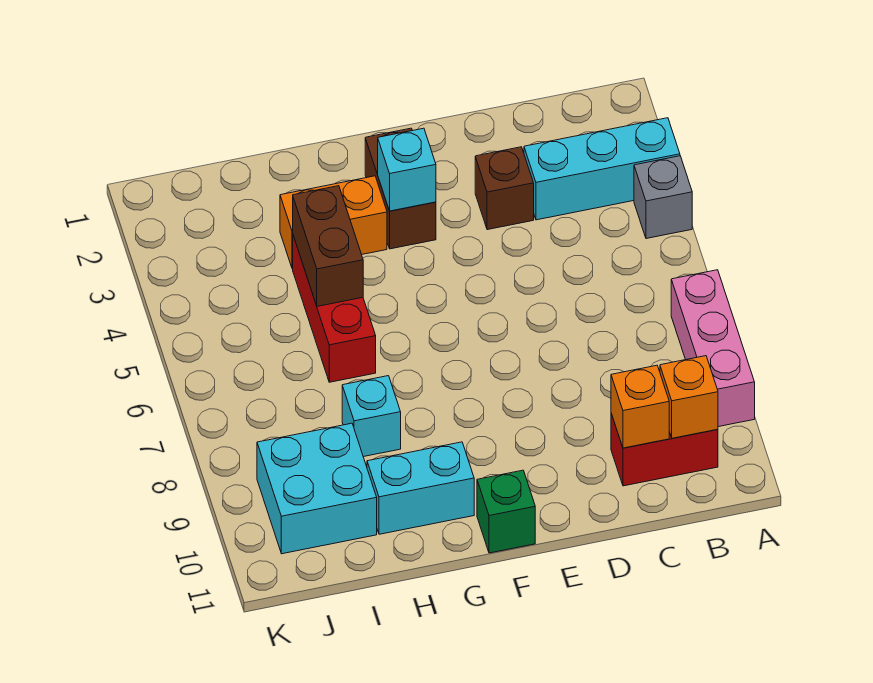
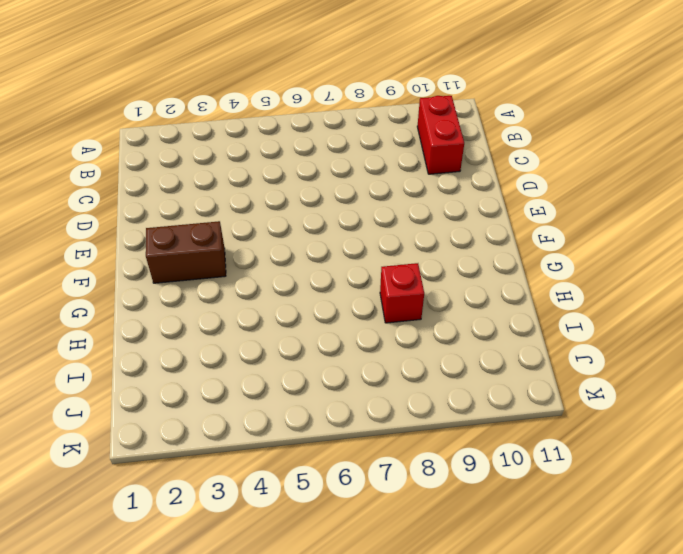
red brick H8 level 1 -> cyan brick H8 level 1
none -> cyan brick A3:C3 level 1
none -> grey brick A4 level 1
none -> pink brick A7:A9 level 1

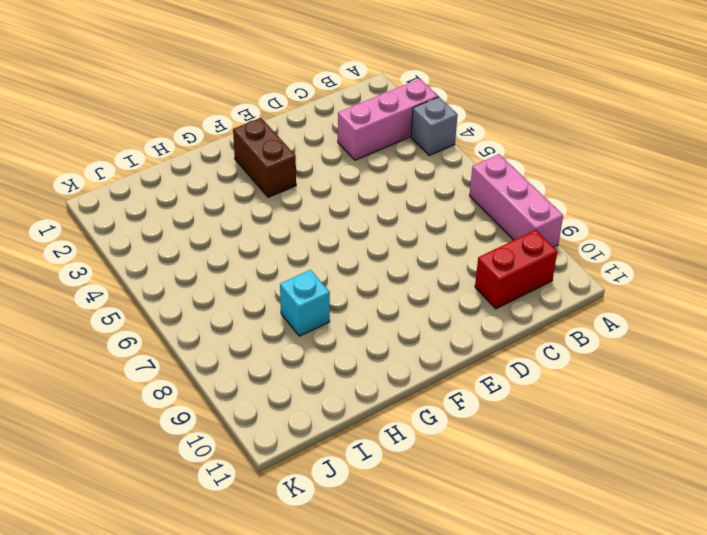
pink brick A3:C3 level 1 -> cyan brick A3:C3 level 1
none -> brown brick D3 level 1
none -> green brick F11 level 1
none -> orange brick G3:H3 level 1

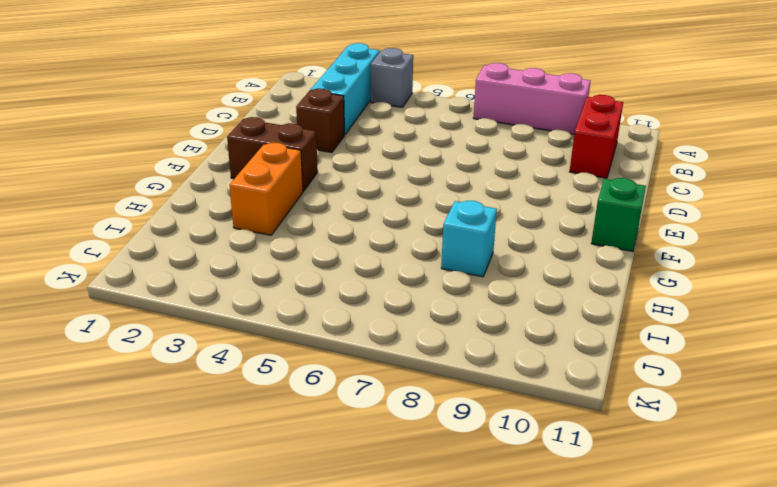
none -> cyan brick G10:H10 level 1
none -> red brick H4:H6 level 1
none -> cyan brick I9:J10 level 1

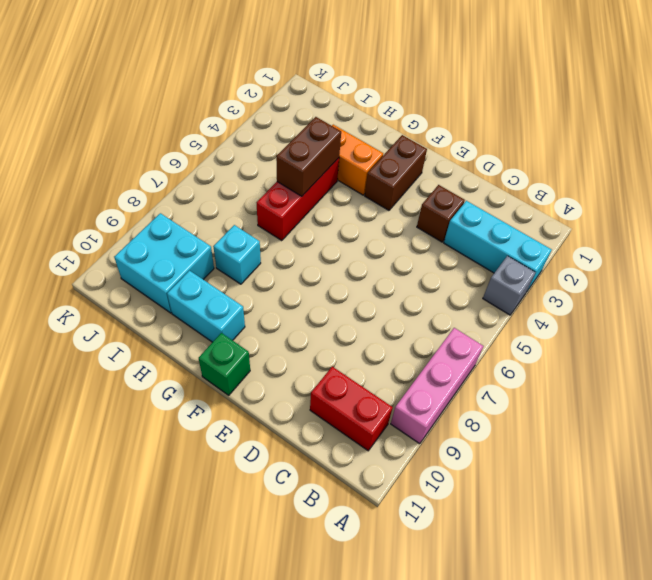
none -> orange brick B10 level 2
none -> orange brick C10 level 2
none -> cyan brick F3 level 2

